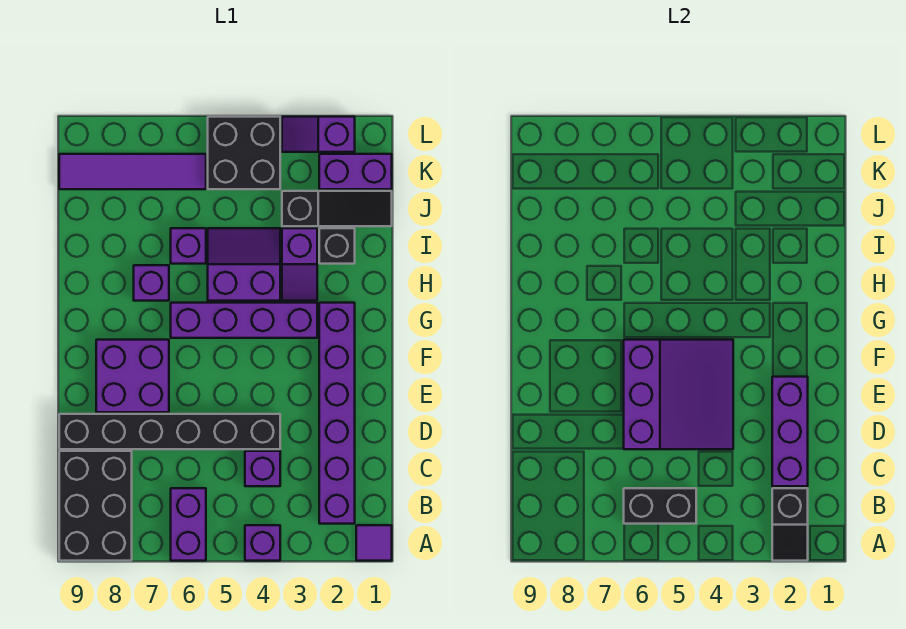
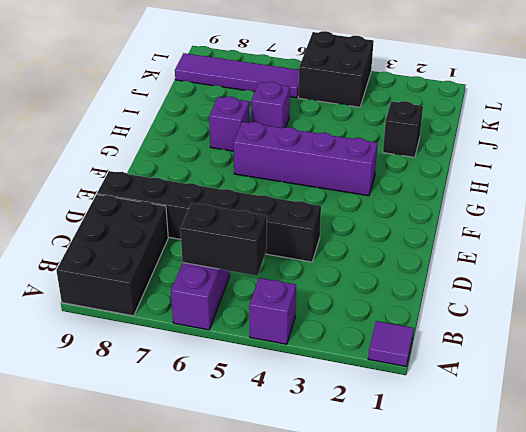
none -> purple brick B2:G2 level 1
none -> purple brick C4 level 1
none -> purple brick E7:F8 level 1

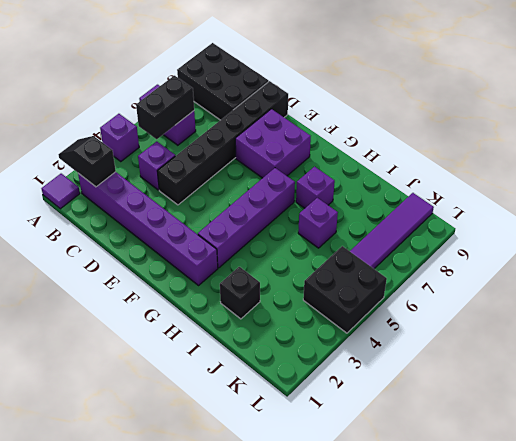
none -> purple slope H3:I3 level 1 top I
none -> purple slope H4:I5 level 1 top H
none -> black slope J1:J3 level 1 top 3

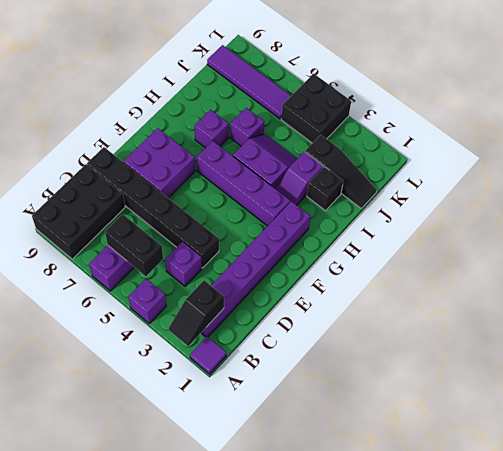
none -> purple brick K1:K2 level 1
none -> purple slope L2:L3 level 1 top 2
none -> purple brick C2:E2 level 2

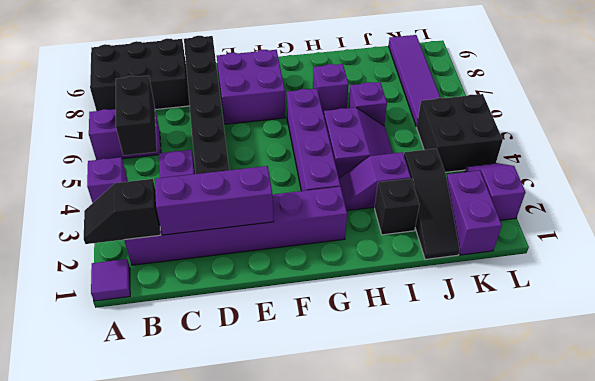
none -> purple slope D4:F6 level 2 top 6

